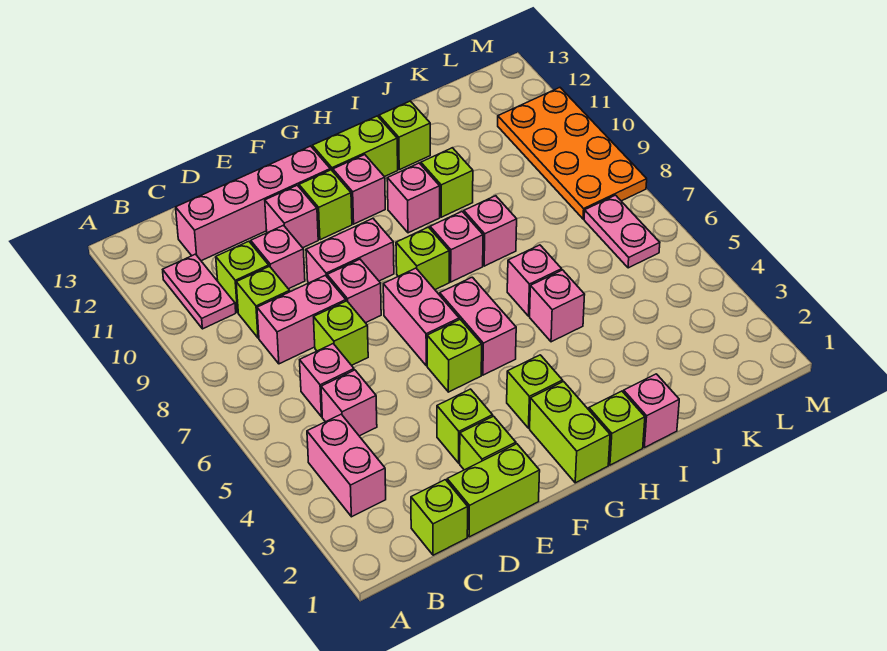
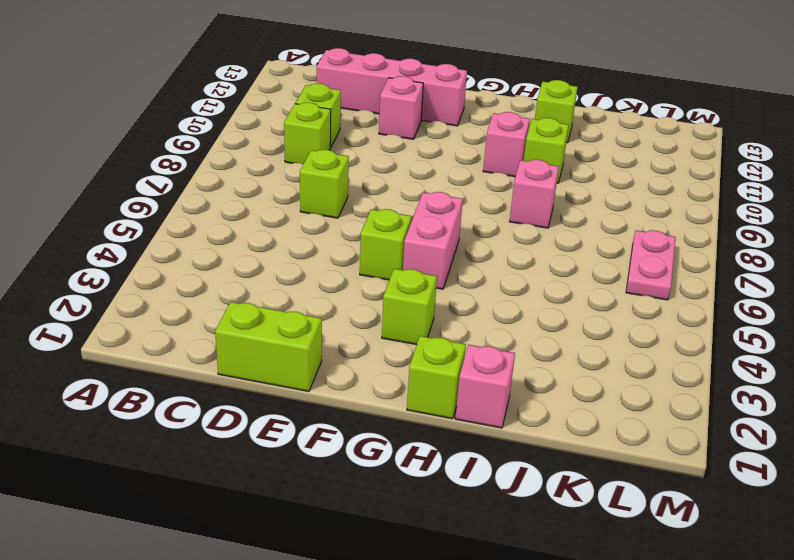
none -> pink brick B3:B4 level 1
none -> pink plate B10:B11 level 1
none -> lime brick C1 level 1
none -> pink brick C5 level 1

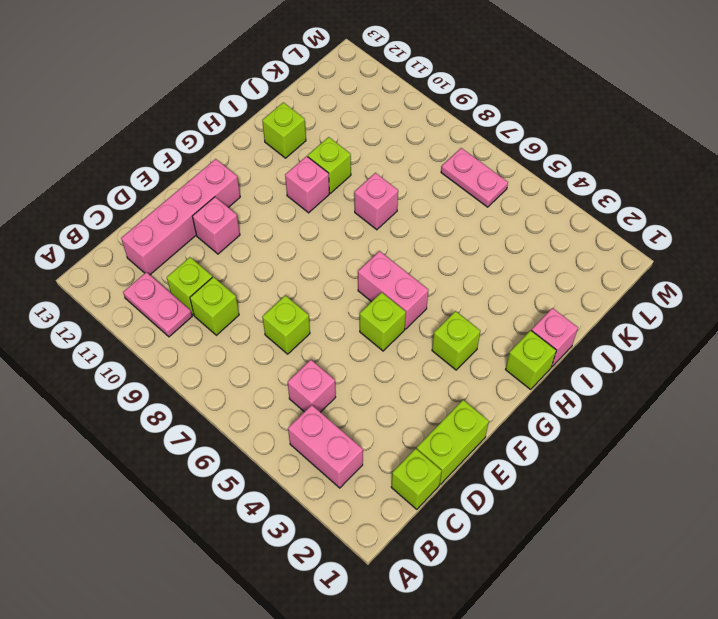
none -> pink brick C6 level 1
none -> pink brick C8:D8 level 1
none -> pink brick D10 level 1
none -> lime brick E2 level 1

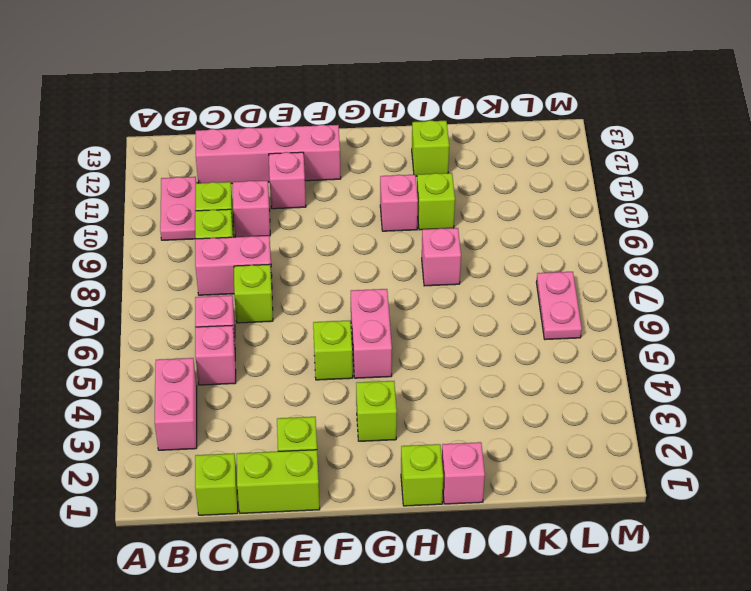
none -> lime brick E3 level 1
none -> pink brick E8 level 1
none -> pink brick E9:F9 level 1
none -> pink brick F6:F7 level 1

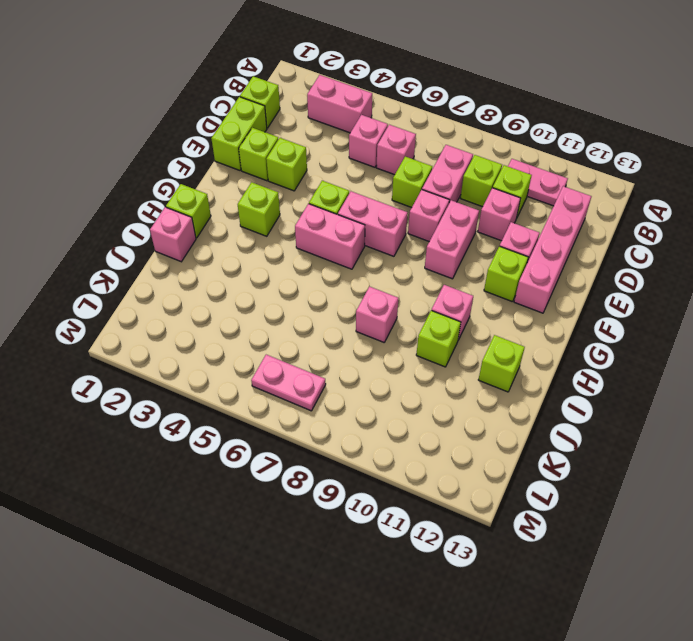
none -> lime brick G1:G2 level 1
none -> lime brick G8 level 1
none -> pink brick G11 level 1
none -> lime brick G12:H12 level 1

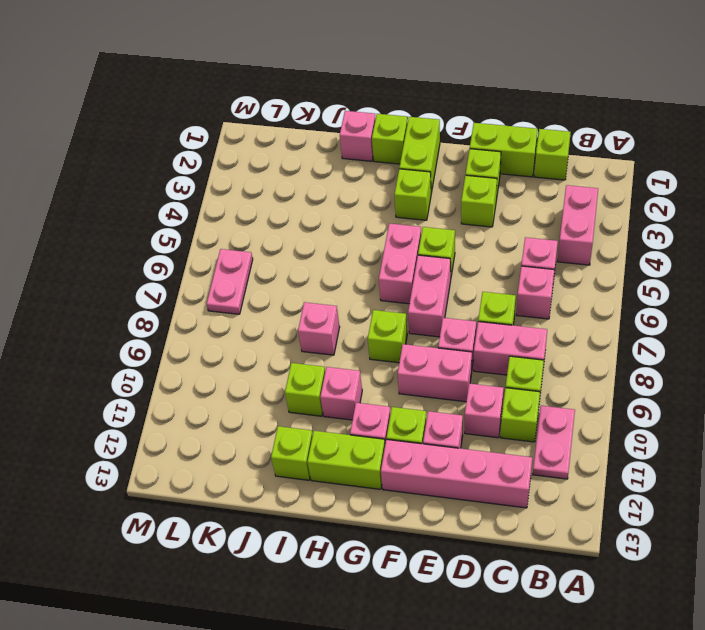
none -> pink brick H8 level 1
none -> pink brick I5 level 1
none -> pink brick I6 level 1
none -> orange plate L8:M11 level 1

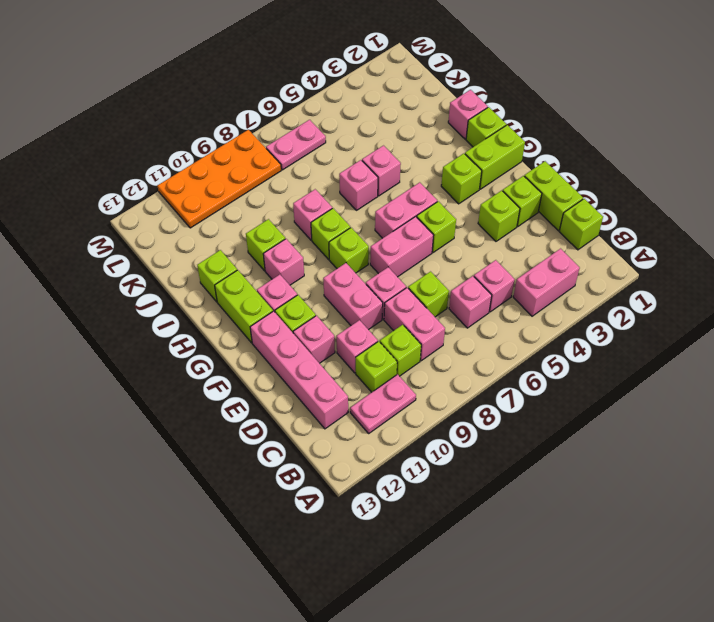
lime brick H8 level 1 -> pink brick H8 level 1

